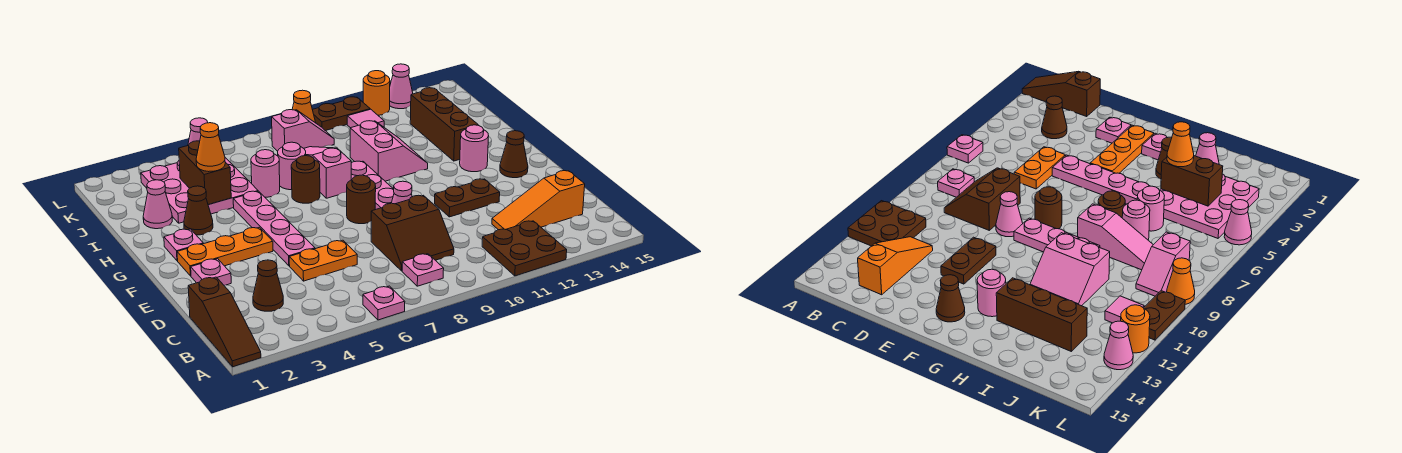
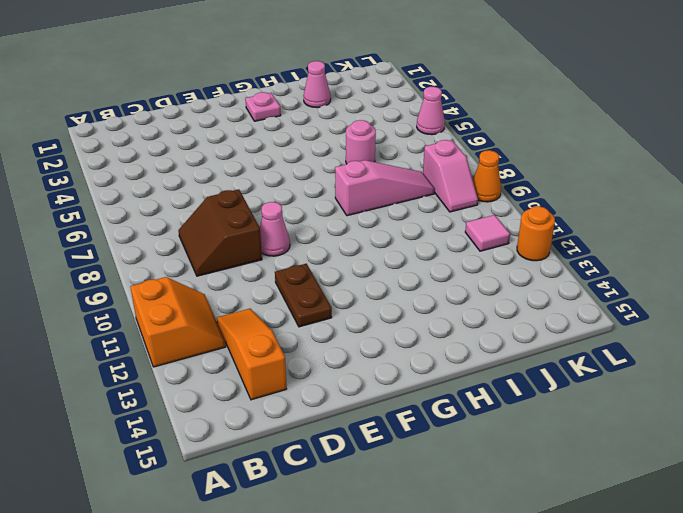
orange slope A11:B12 level 1 top A -> brown plate A11:B12 level 1
none -> brown slope A1:C1 level 1 top C
none -> pink plate A6 level 1
none -> pink plate B8 level 1
none -> brown cone C3 level 1

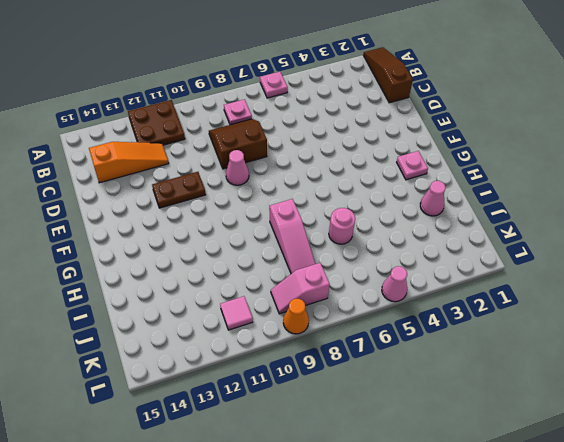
none -> brown cone C3 level 1
none -> orange plate D5:D6 level 1
none -> pink plate E2 level 1
none -> pink plate E5:H5 level 1

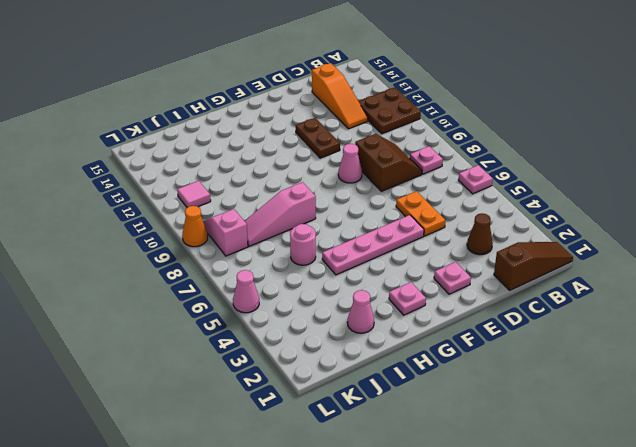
none -> orange plate F2:F4 level 1
none -> brown round brick F8 level 1
none -> pink plate F9:H9 level 1
none -> brown cone F14 level 1

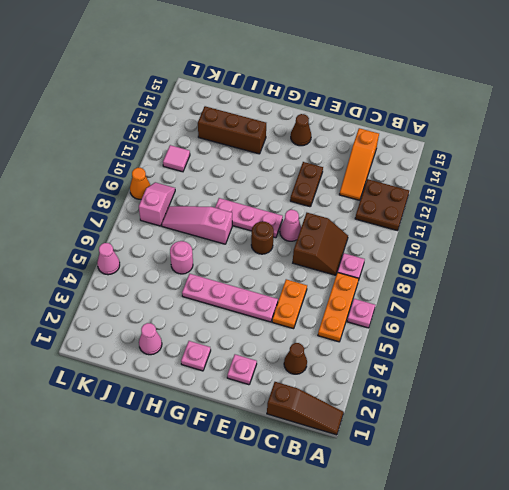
orange plate B5:B7 level 1 -> orange plate F2:F4 level 1
none -> pink round brick G13 level 1
none -> brown cone H3 level 1
none -> brown round brick H7 level 1
none -> pink slope H10:I11 level 1 top 10

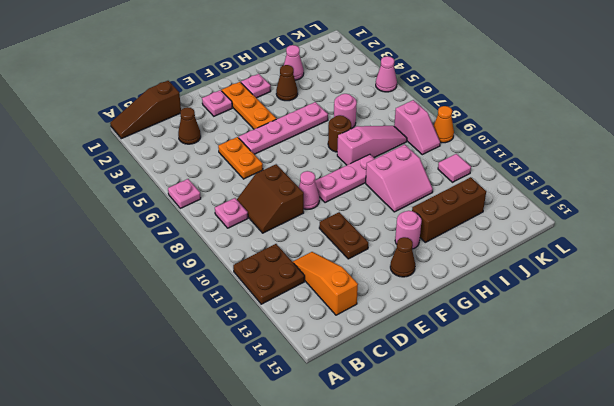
none -> brown round brick F8 level 1
none -> pink plate I3:K5 level 1
none -> pink round brick I7 level 1
none -> brown plate L10:L11 level 1

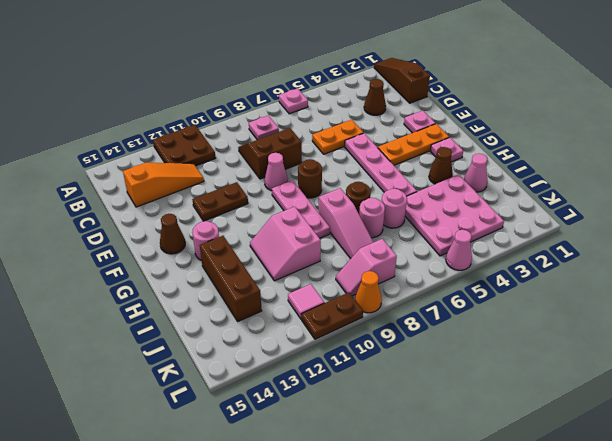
none -> orange round brick L12 level 1
none -> pink cone L13 level 1
none -> brown brick I4:J4 level 2
none -> orange cone I4 level 3

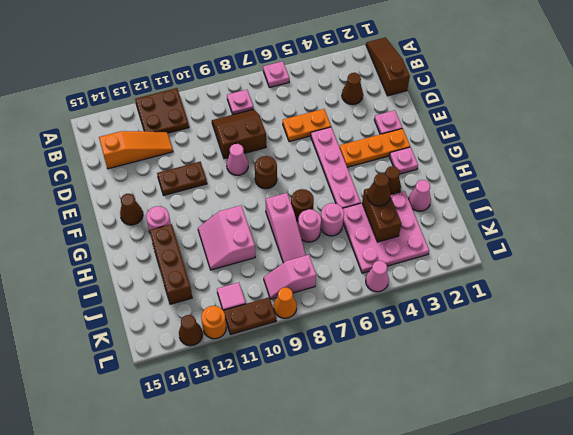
brown cone I4 level 3 -> orange cone I4 level 3
brown cone L13 level 1 -> pink cone L13 level 1
none -> pink plate F9:H9 level 1

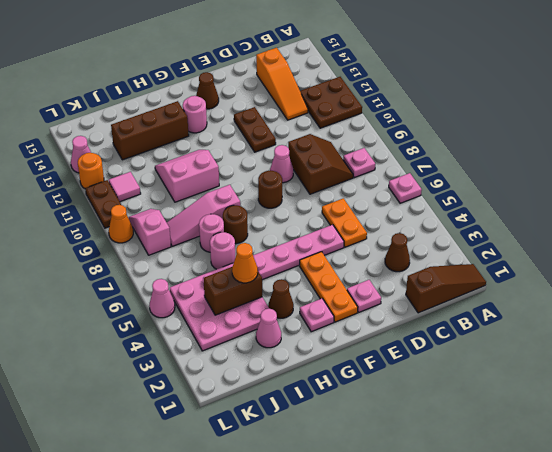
none -> pink plate F9:H9 level 1

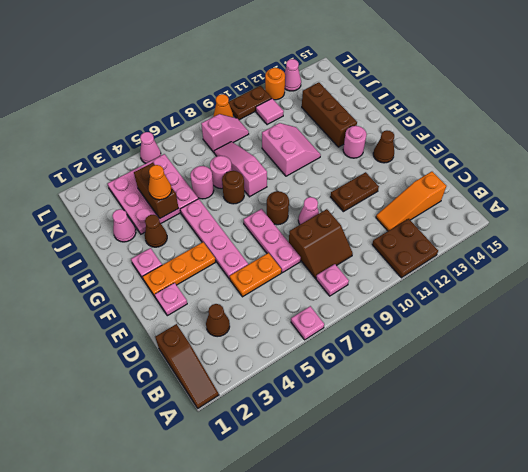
pink plate D7:F7 level 1 -> pink plate F9:H9 level 1

